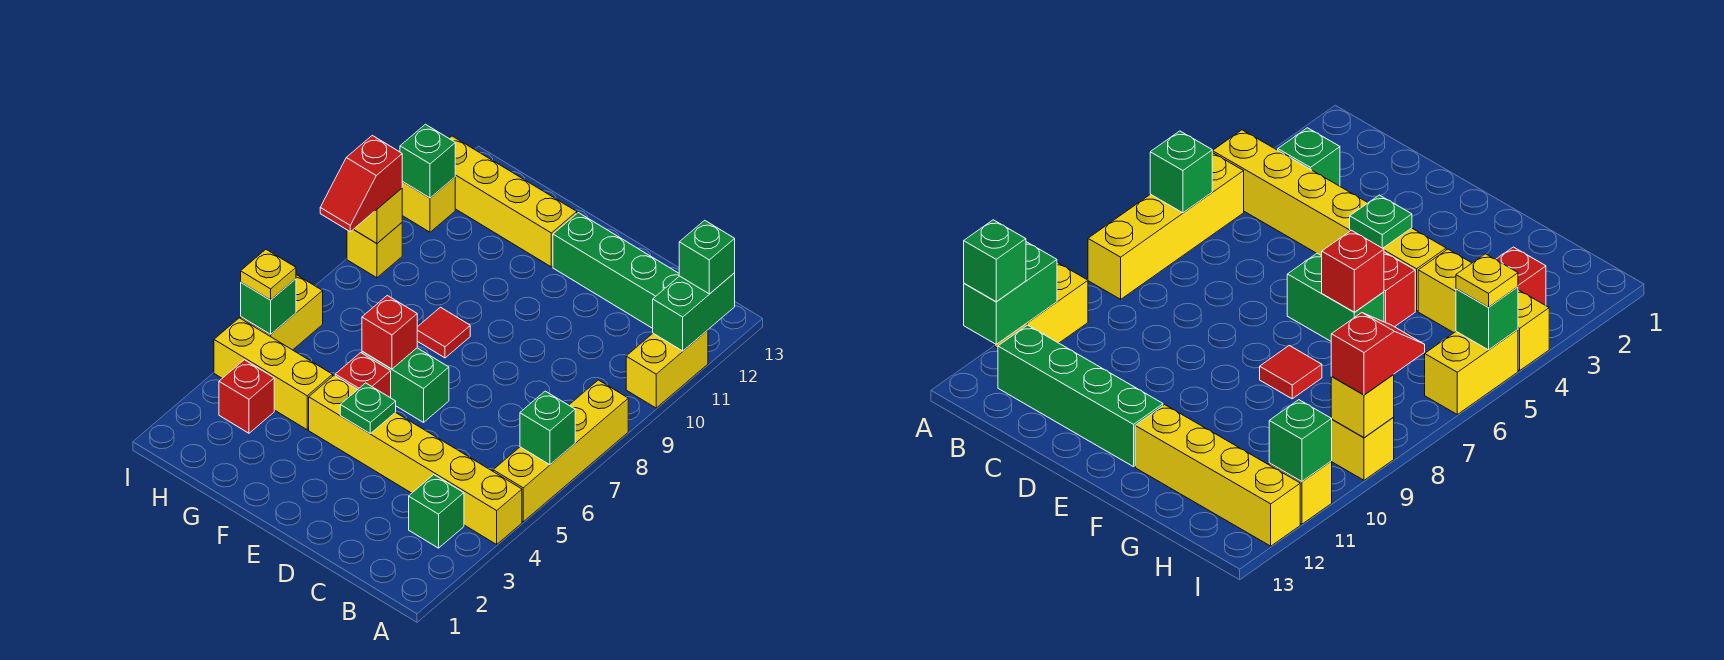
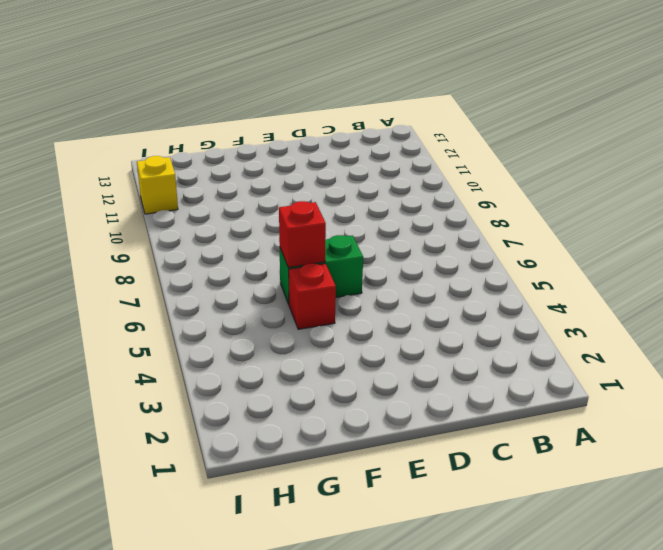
none -> yellow brick A4:F4 level 1
none -> yellow brick A5:A8 level 1
none -> yellow brick A10:A11 level 1

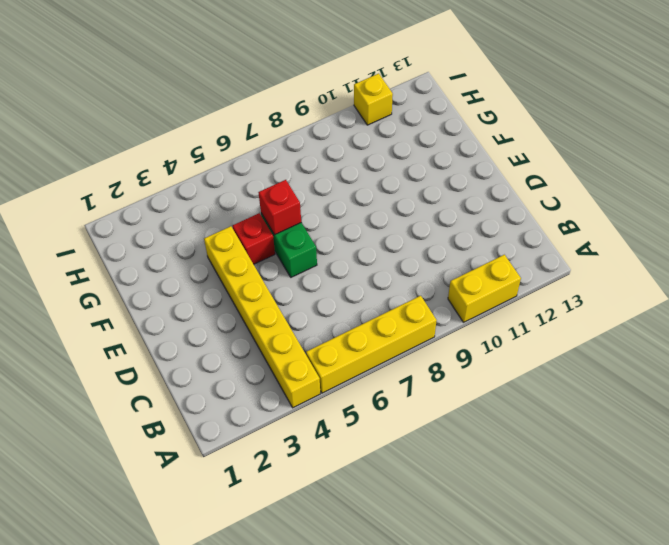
none -> green brick B3 level 1
none -> green brick B12:E12 level 1
none -> red tile F8 level 1

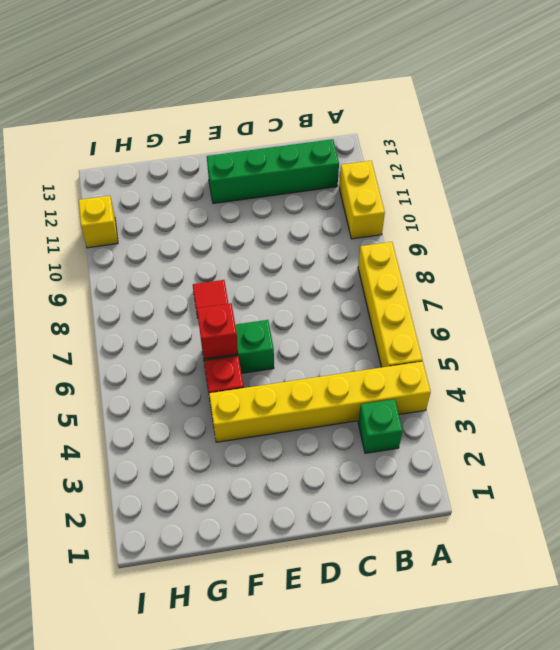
none -> yellow brick F12:I12 level 1
none -> yellow brick G4:I4 level 1
none -> red brick H3 level 1

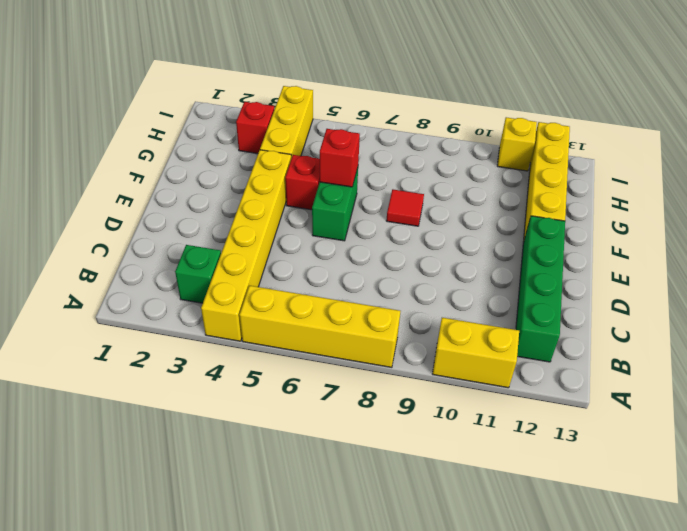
none -> yellow brick I5:I6 level 1
none -> yellow brick I9 level 1
none -> green brick A6 level 2

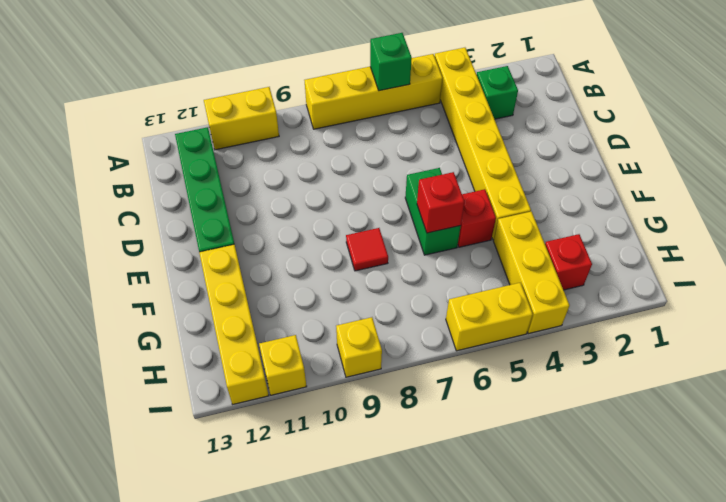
none -> green brick A11:A12 level 2
none -> green plate E4 level 2
none -> green brick I5 level 2

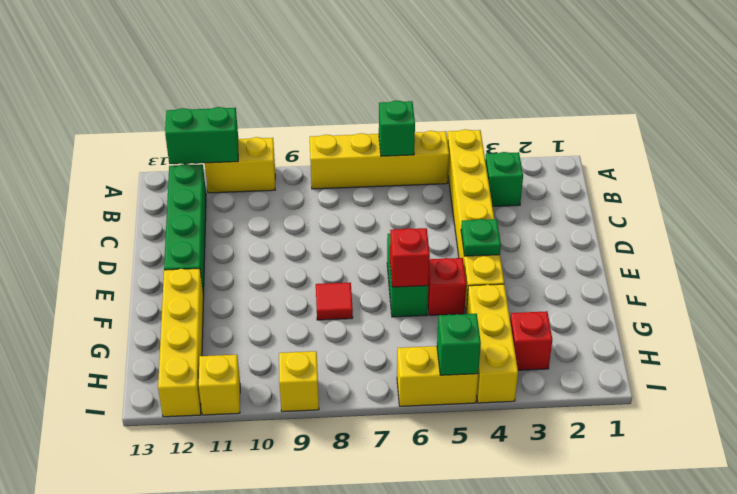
none -> yellow brick I9 level 2
none -> green brick I11 level 2
none -> green brick A12 level 3

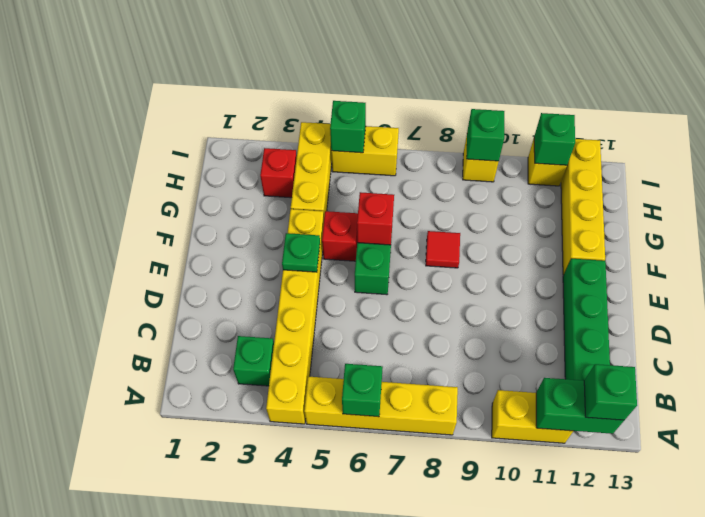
green brick I9 level 2 -> yellow brick I9 level 2
none -> yellow plate I5 level 3
none -> red slope I8:I9 level 3 top 9

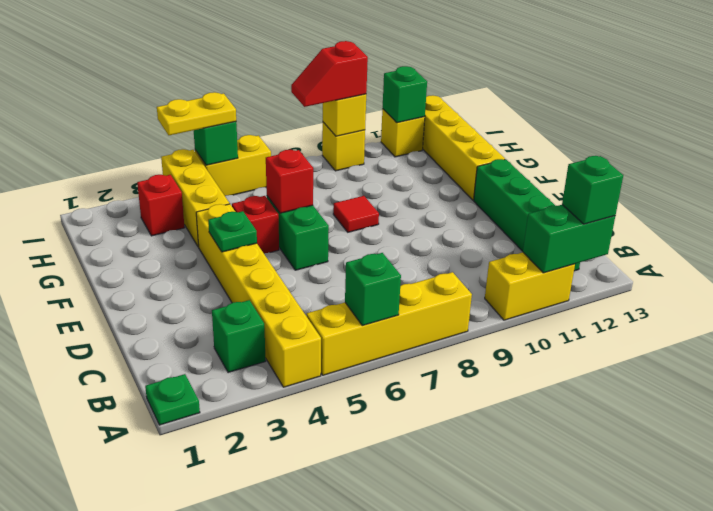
green plate A1 level 1 -> none
yellow plate I4:I5 level 3 -> yellow plate I5 level 3

